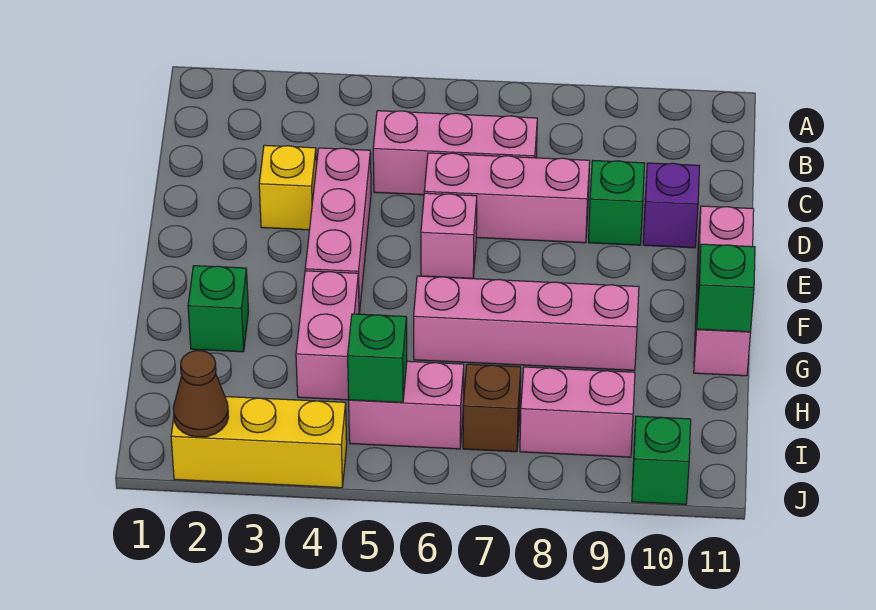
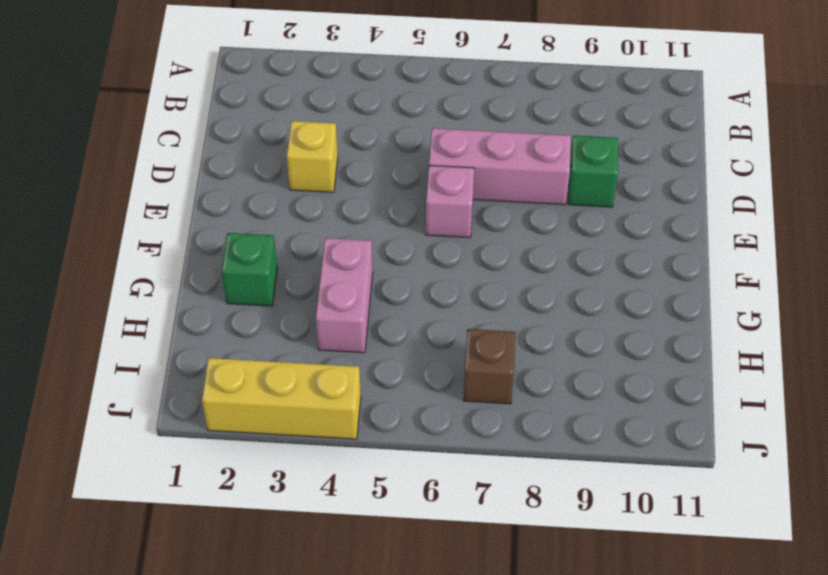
none -> pink brick C5:C7 level 1
none -> pink brick D4:F4 level 1
none -> purple brick D10 level 1

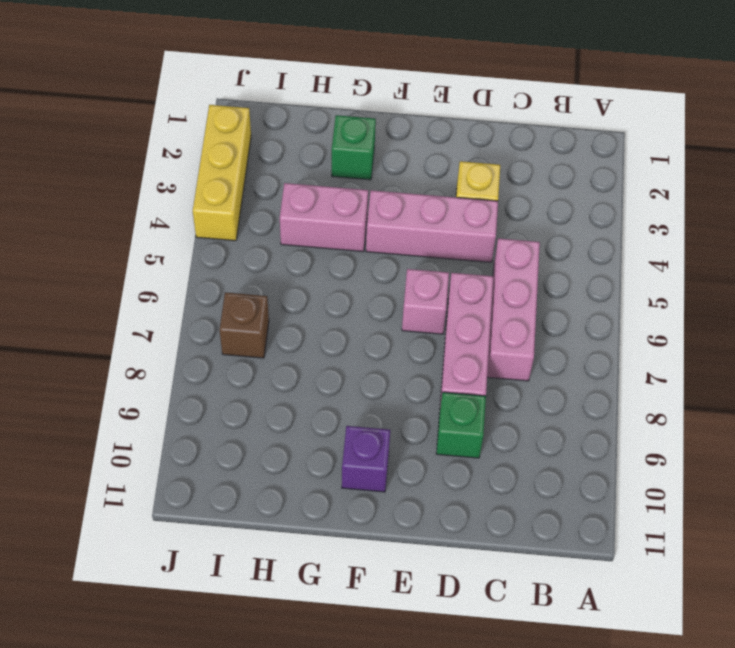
purple brick F10 level 1 -> purple brick D10 level 1
none -> pink brick E11:G11 level 1
none -> pink brick G6:G9 level 1
none -> pink brick I5:I6 level 1

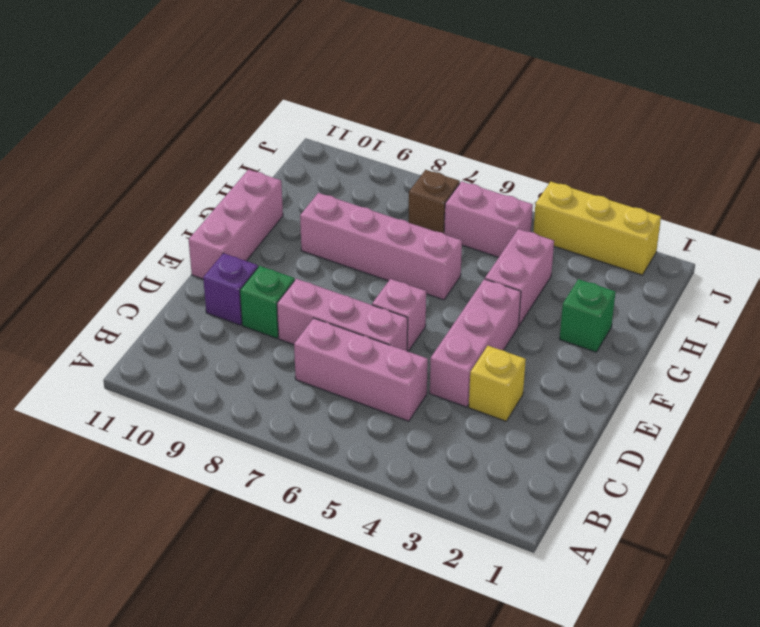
none -> pink brick I8:I9 level 1
none -> green brick J10 level 1
none -> green brick G11 level 2

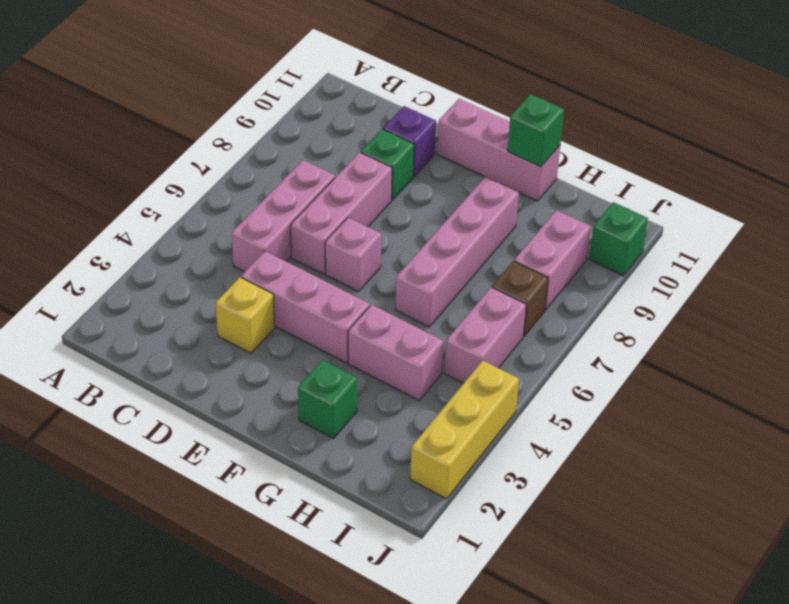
none -> green brick I5 level 2
none -> brown cone J2 level 2

